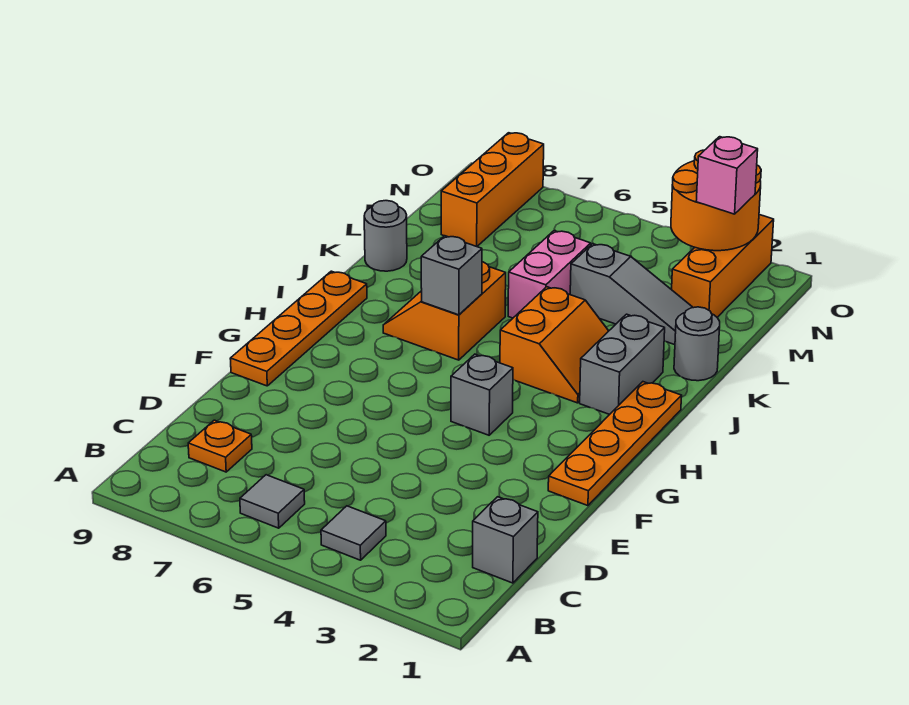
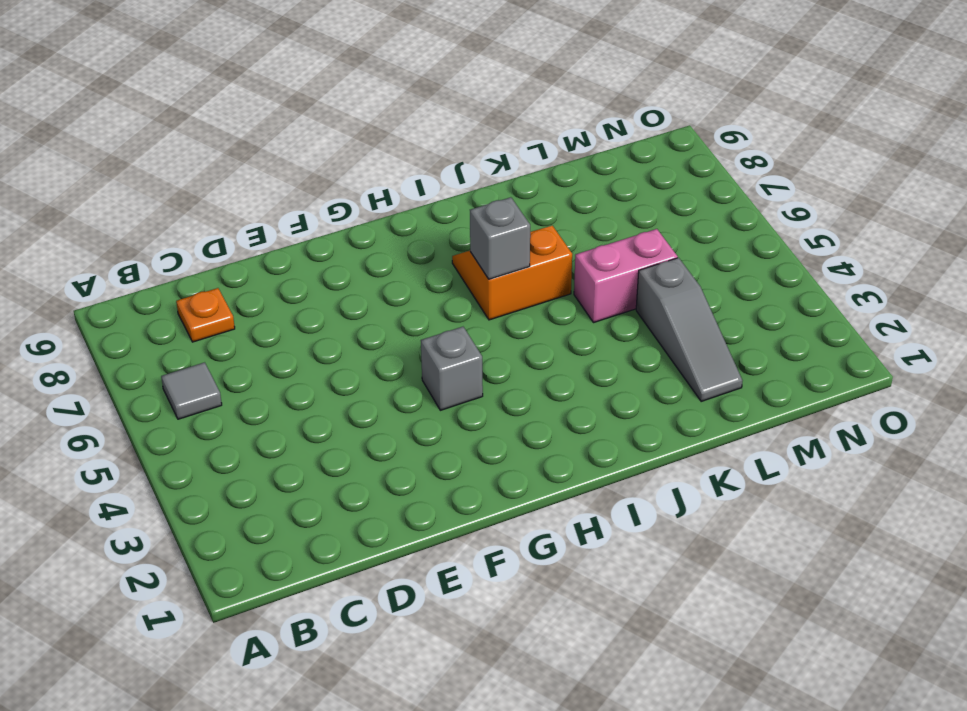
none -> grey tile B4 level 1
none -> grey brick C1 level 1
none -> orange plate F1:I1 level 1

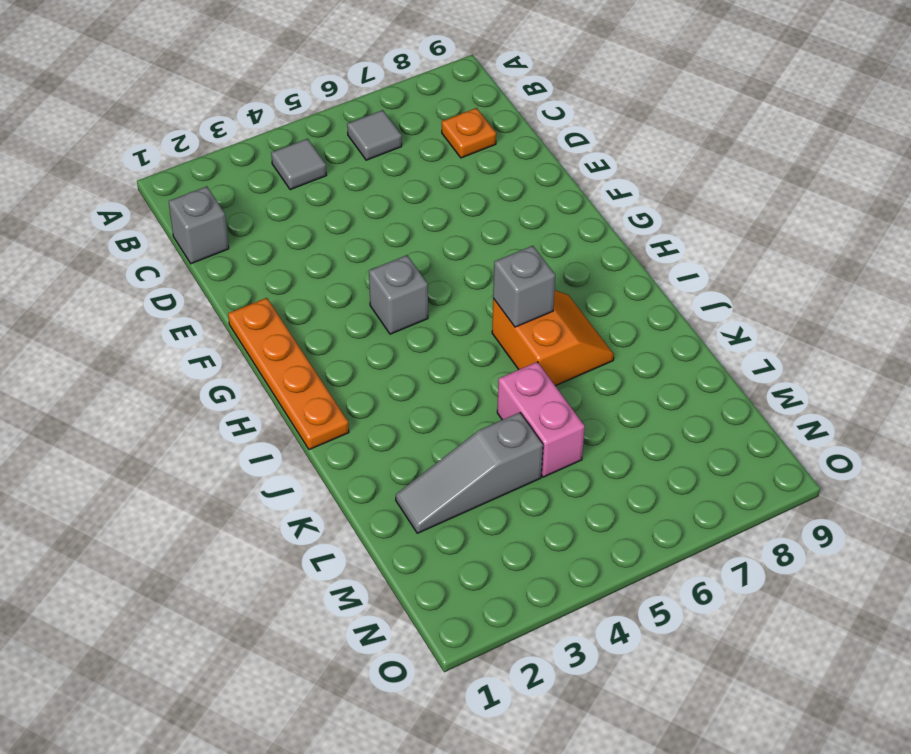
none -> orange plate F9:I9 level 1
none -> grey brick I2:J2 level 1
none -> orange slope I3:J4 level 1 top 4

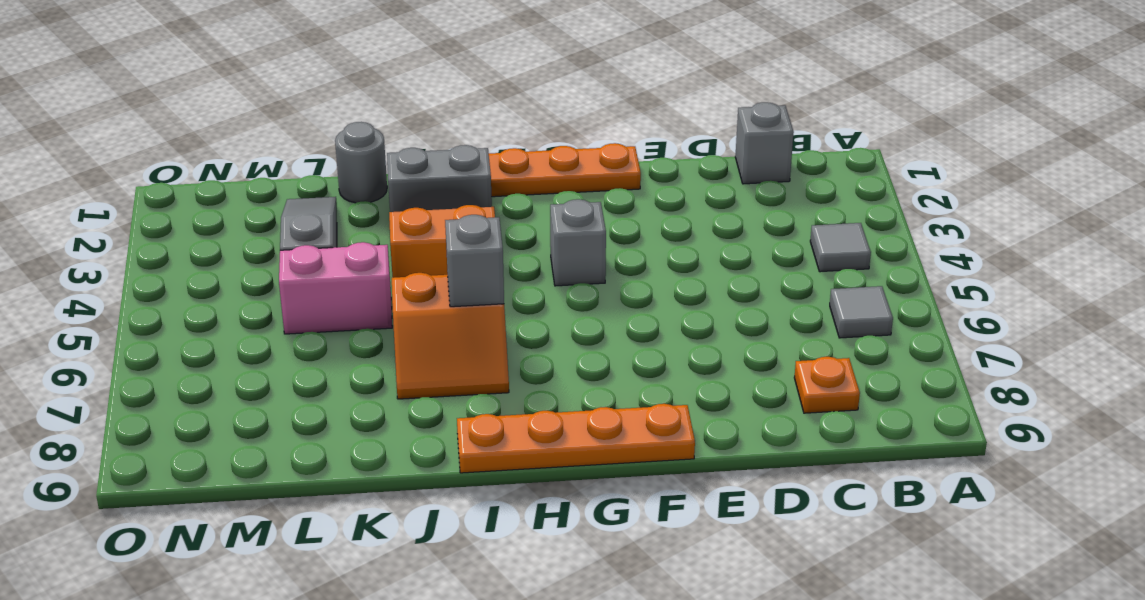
none -> grey round brick K9 level 1
none -> orange brick M2:O2 level 1
none -> orange brick M8:O8 level 1

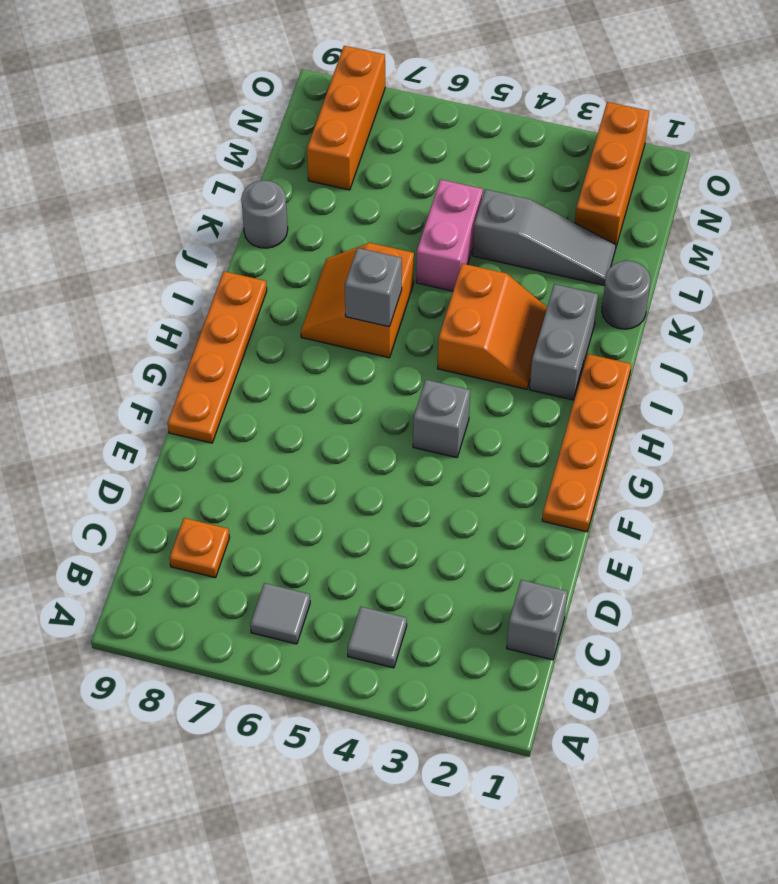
none -> orange round brick N2:O3 level 2
none -> pink brick N2 level 3

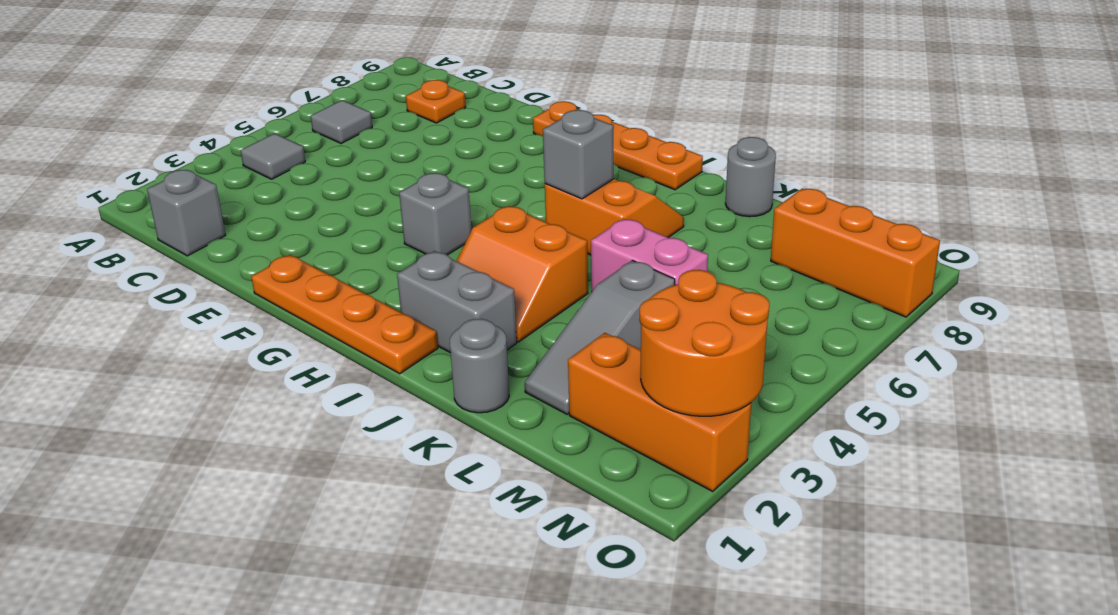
none -> pink brick N2 level 3

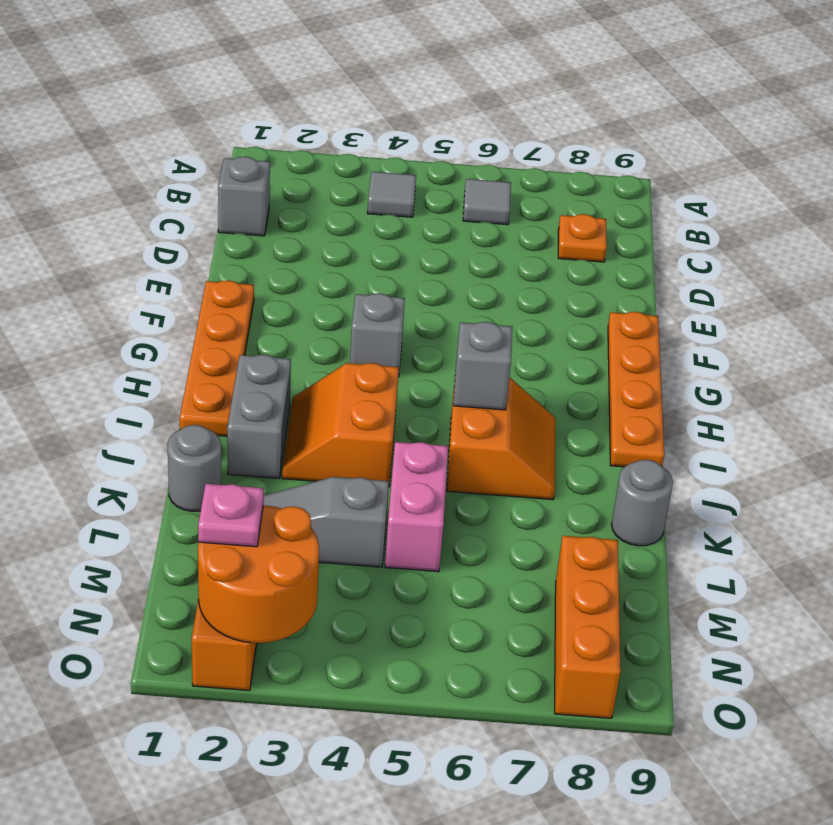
pink plate N2 level 3 -> pink brick N2 level 3

